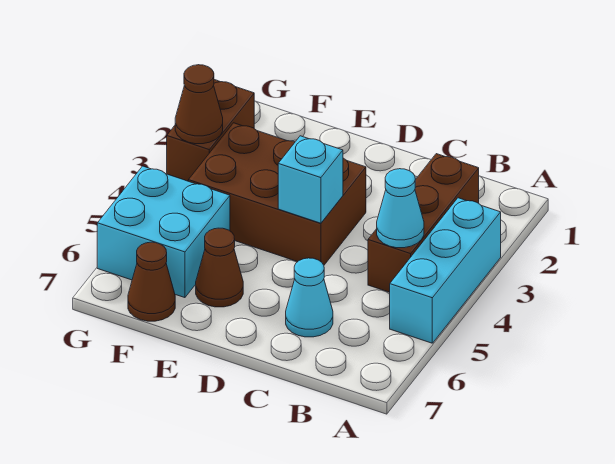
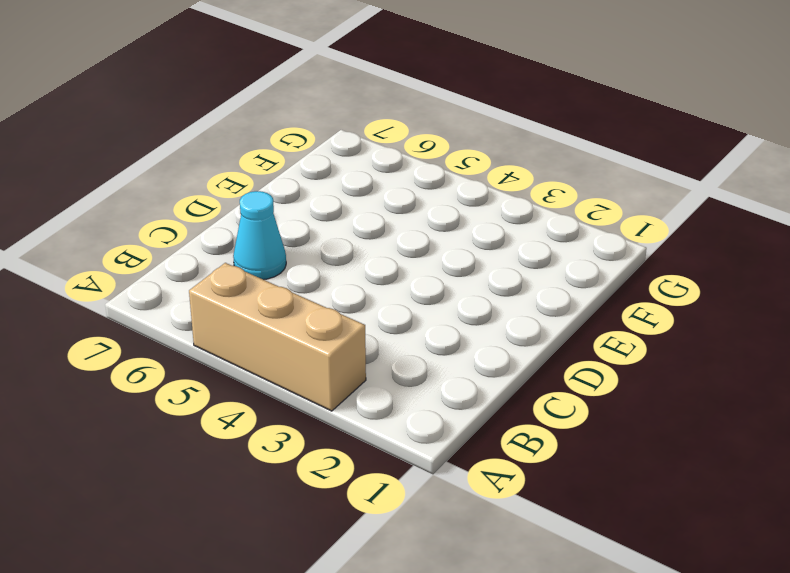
tan brick A3:A5 level 1 -> cyan brick A3:A5 level 1
none -> brown brick B2:B4 level 1
none -> brown brick D3:F4 level 1

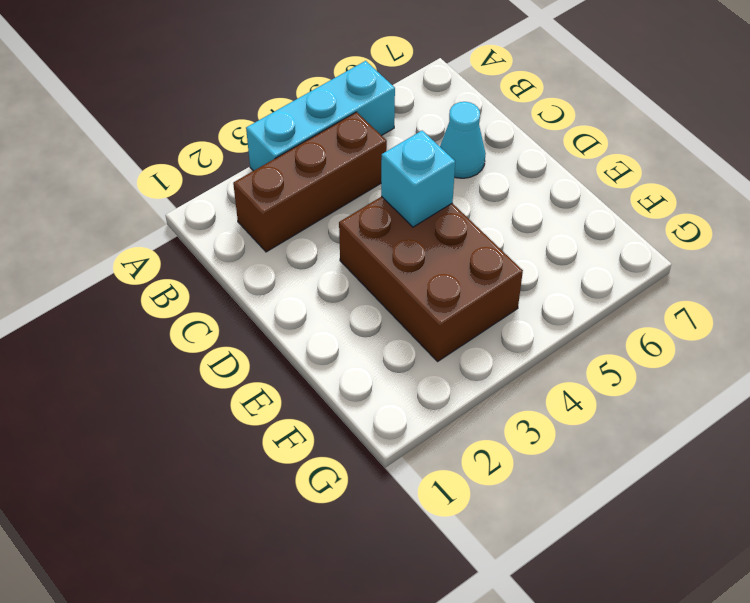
none -> brown cone E6 level 1
none -> cyan brick F5:G6 level 1

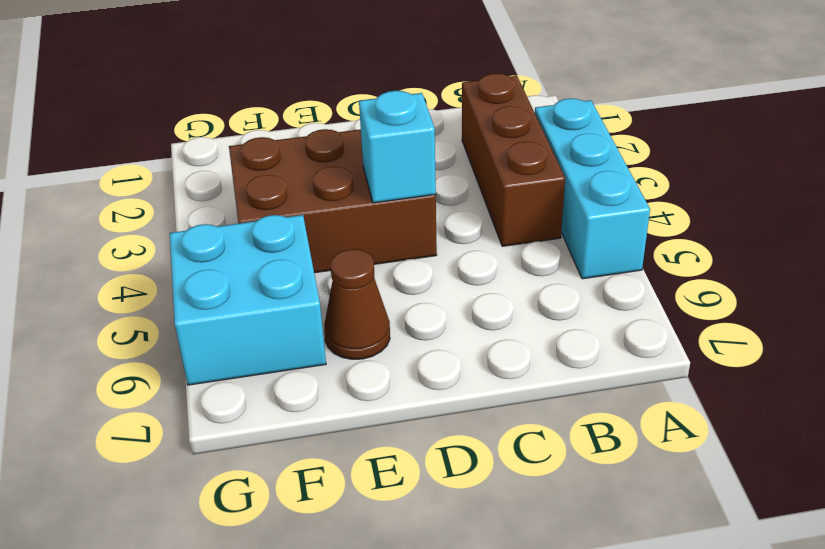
none -> cyan cone C6 level 1
none -> brown cone F7 level 1

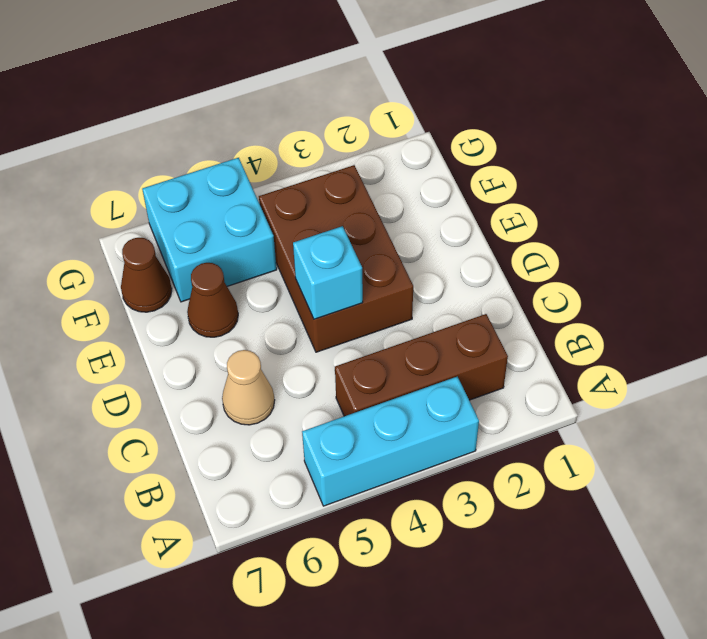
tan cone C6 level 1 -> cyan cone C6 level 1
none -> brown brick G2:G3 level 1
none -> cyan cone B4 level 2

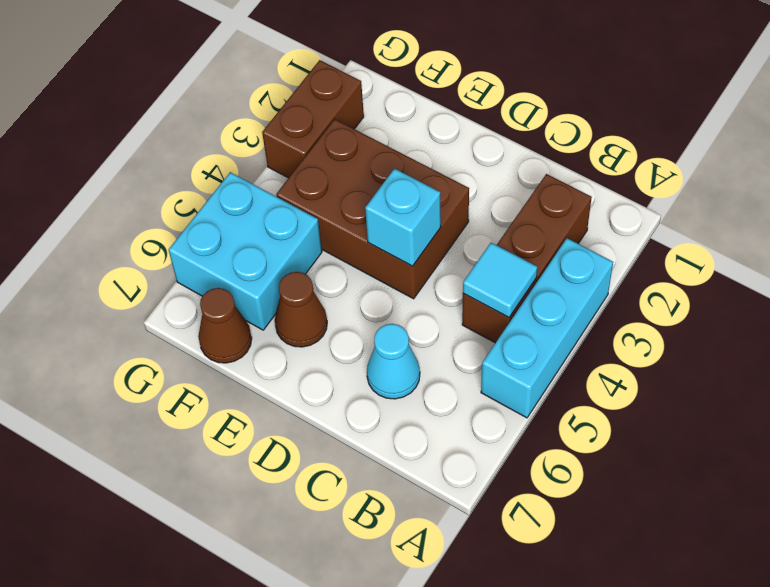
cyan tile B4 level 2 -> cyan cone B4 level 2
none -> brown cone G3 level 2

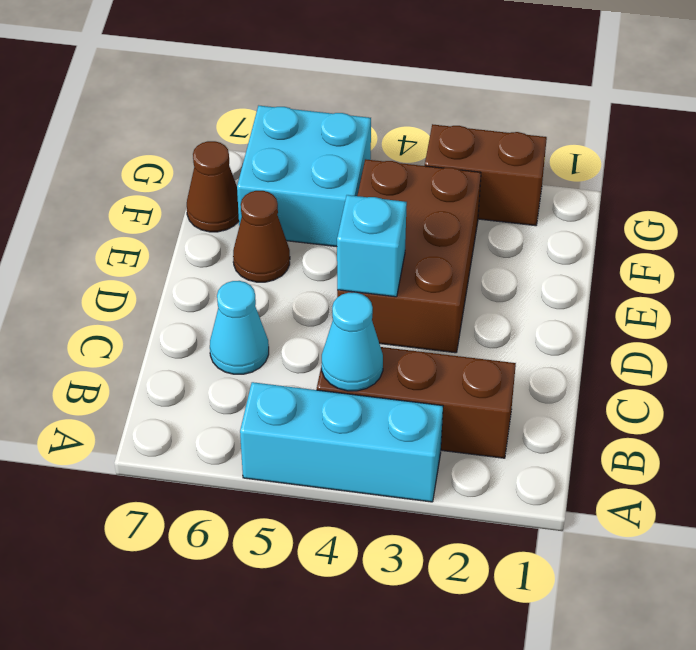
none -> brown cone G3 level 2

